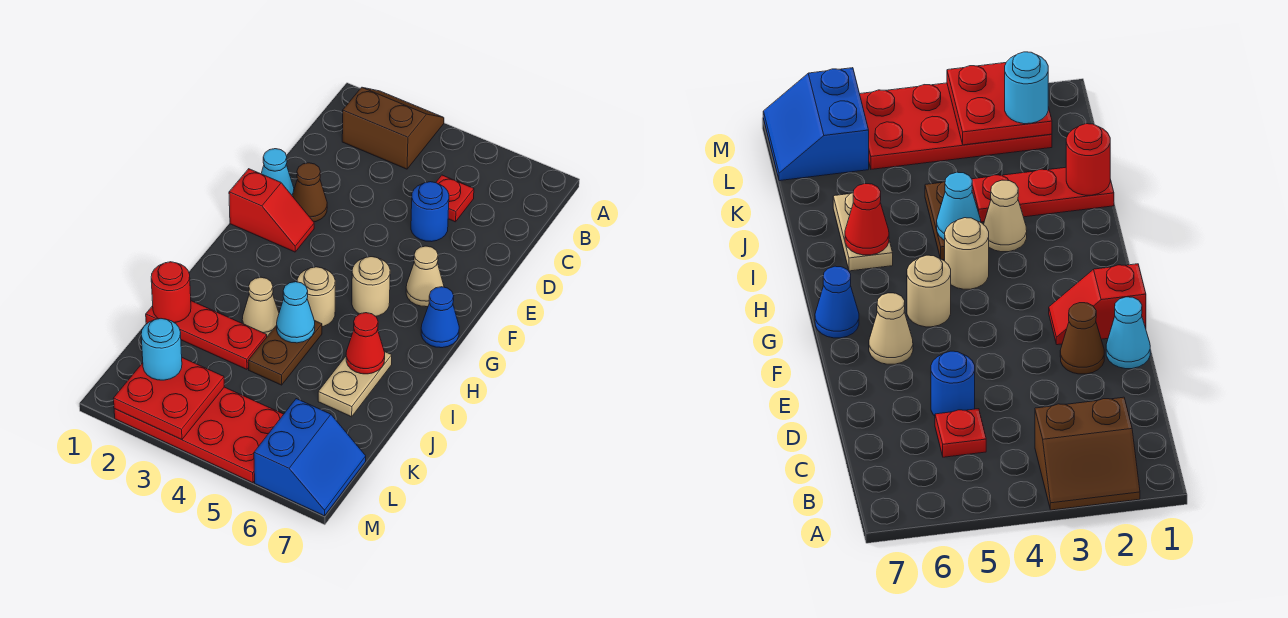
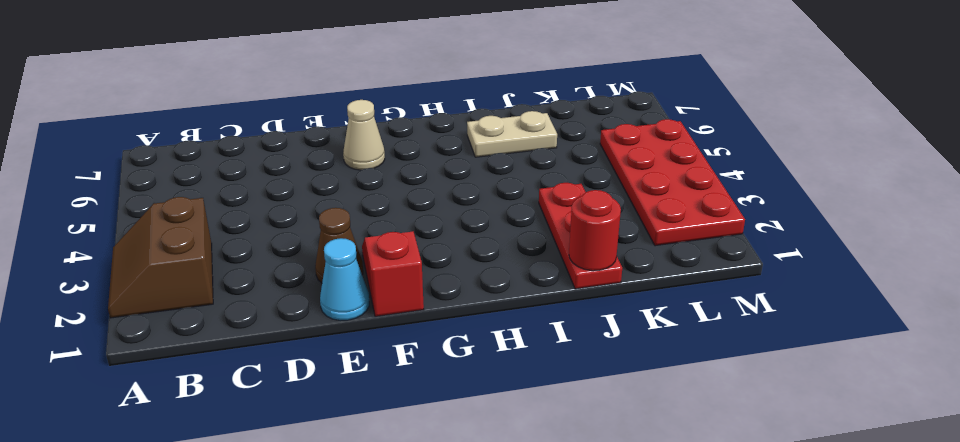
none -> red plate C5 level 1
none -> blue round brick D5 level 1
none -> tan round brick G5 level 1

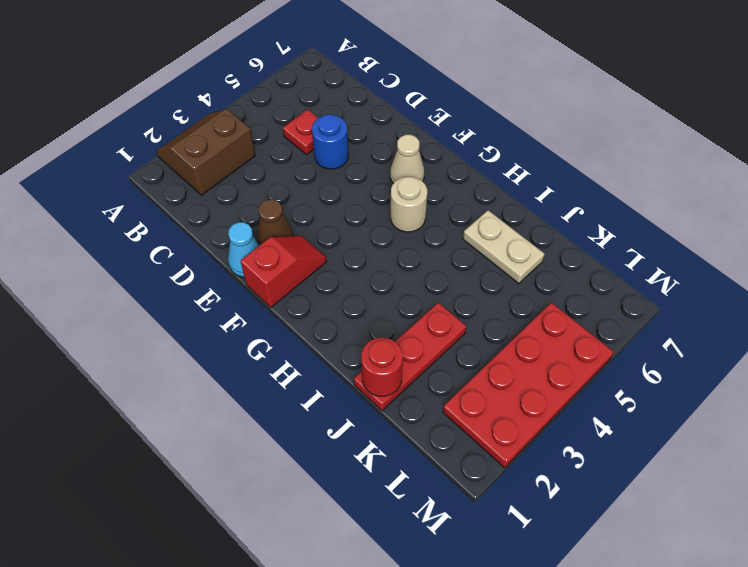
none -> blue cone G7 level 1
none -> tan round brick H4 level 1
none -> tan cone I3 level 1

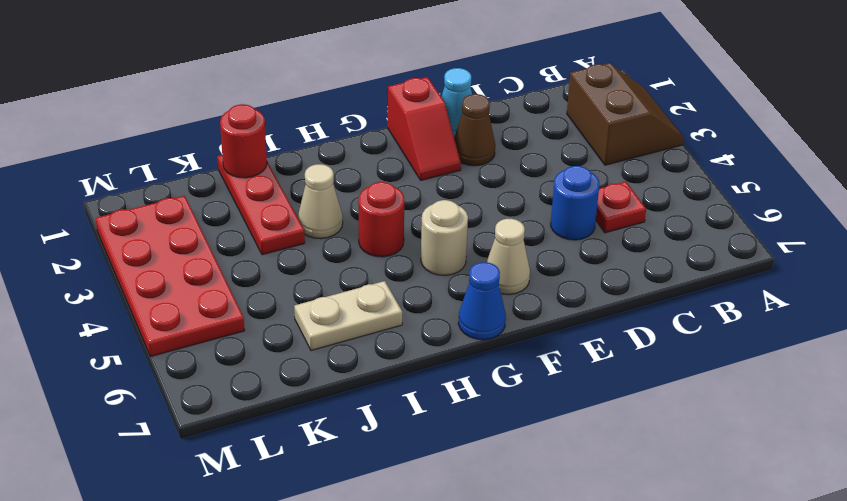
red round brick H4 level 1 -> tan round brick H4 level 1
none -> brown plate I4:J4 level 1
none -> blue slope L6:M7 level 1 top 6
none -> cyan cone I4 level 2

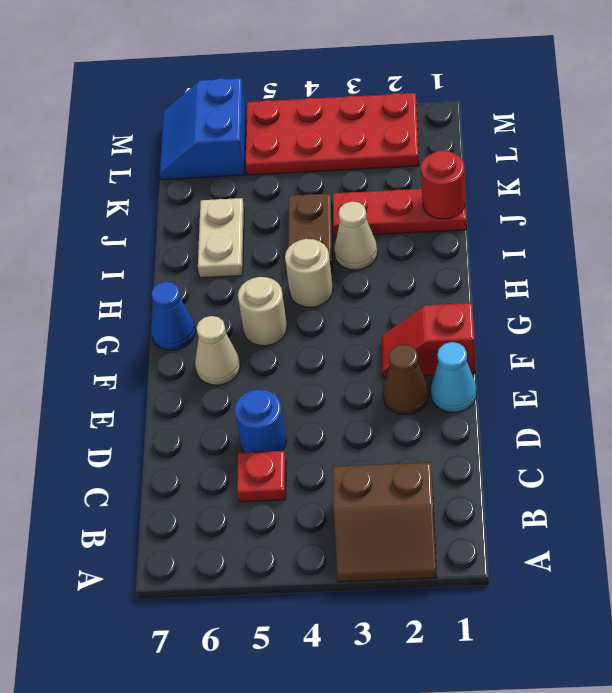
none -> cyan cone I4 level 2
none -> red cone I6 level 2
none -> red plate L2:M3 level 2

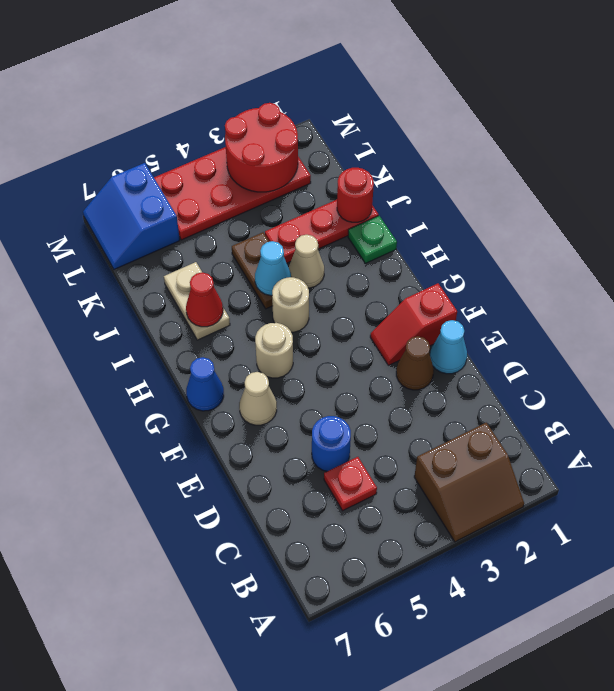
green plate I1 level 1 -> none
red round brick L2:M3 level 2 -> red plate L2:M3 level 2
none -> cyan round brick L2 level 3

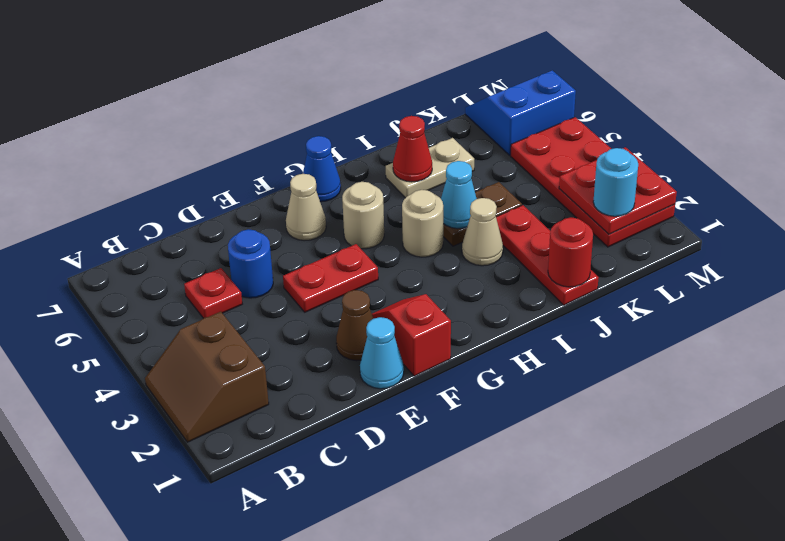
red plate E4:F4 level 1 -> none

